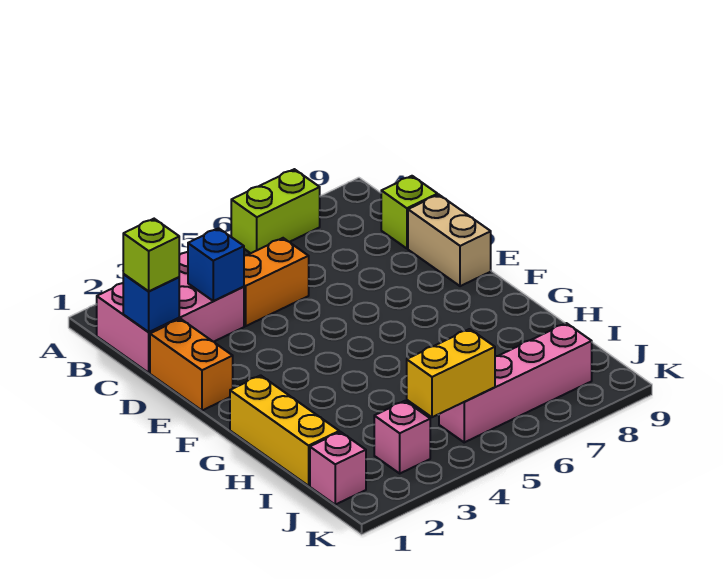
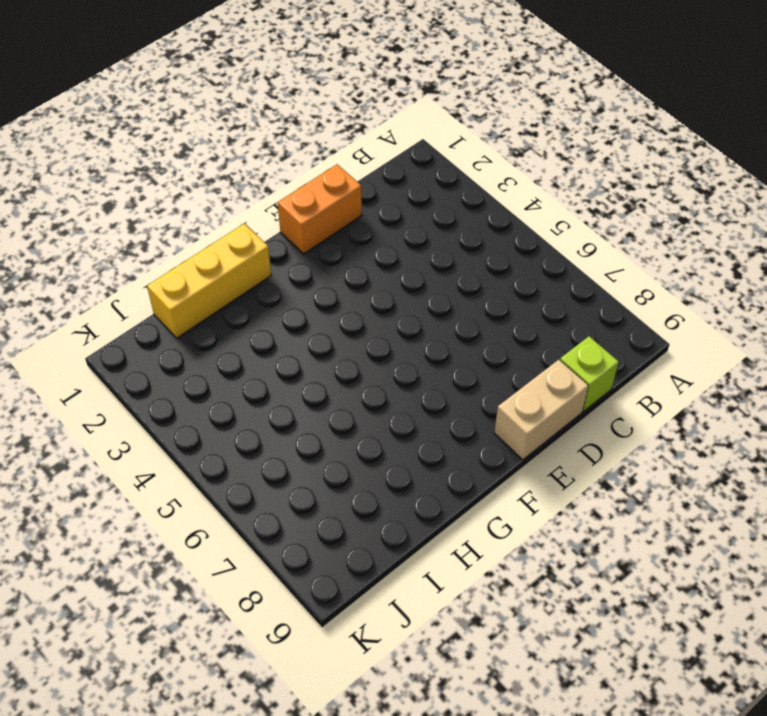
none -> lime brick A6:A7 level 1
none -> pink brick B1:C3 level 1
none -> orange brick C4:C5 level 1

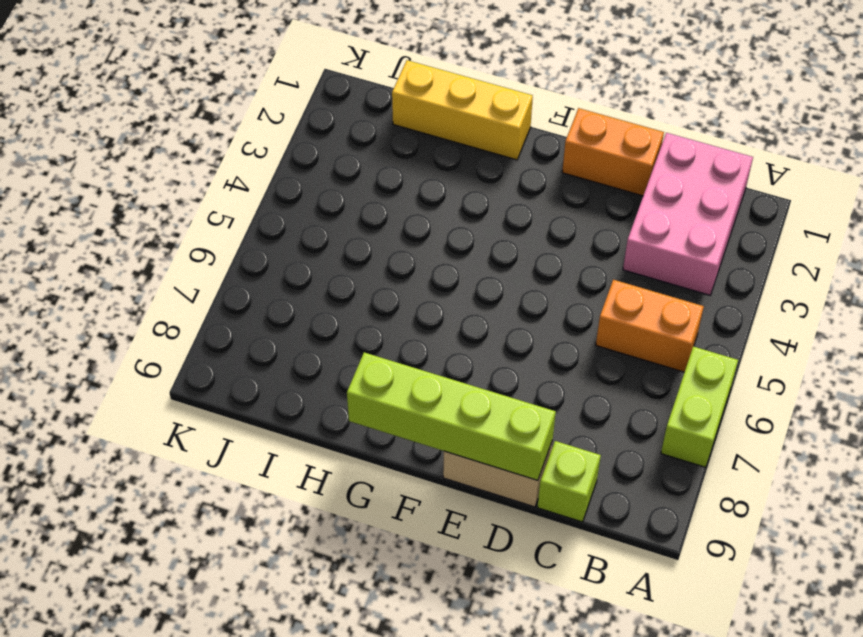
orange brick B5:C5 level 1 -> orange brick C4:C5 level 1
lime brick D9:G9 level 2 -> none
none -> pink brick J1 level 1
none -> pink brick J3 level 1
none -> pink brick J5:J8 level 1

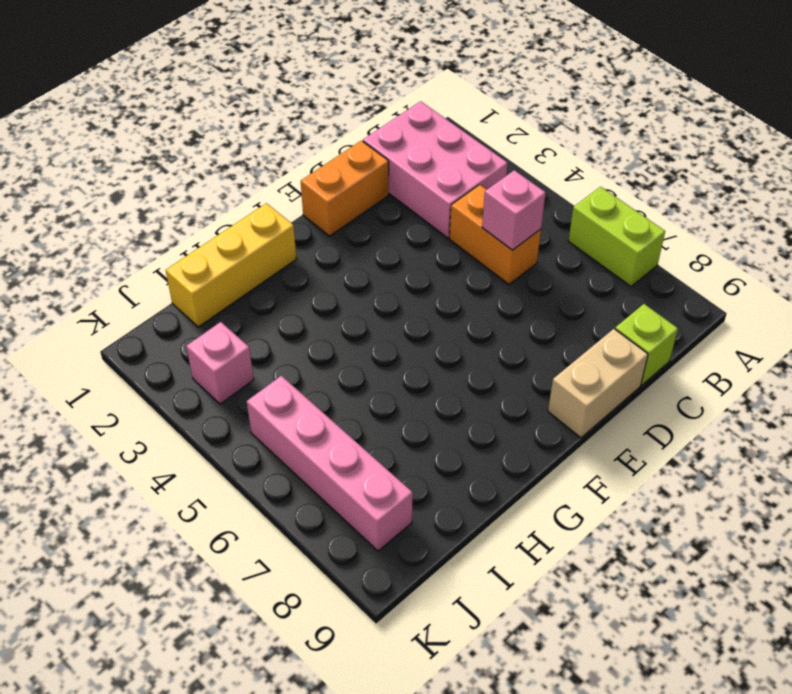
pink brick C5 level 2 -> pink brick J1 level 1
none -> blue brick C1 level 2
none -> blue brick C3 level 2
none -> yellow brick J4:J5 level 2

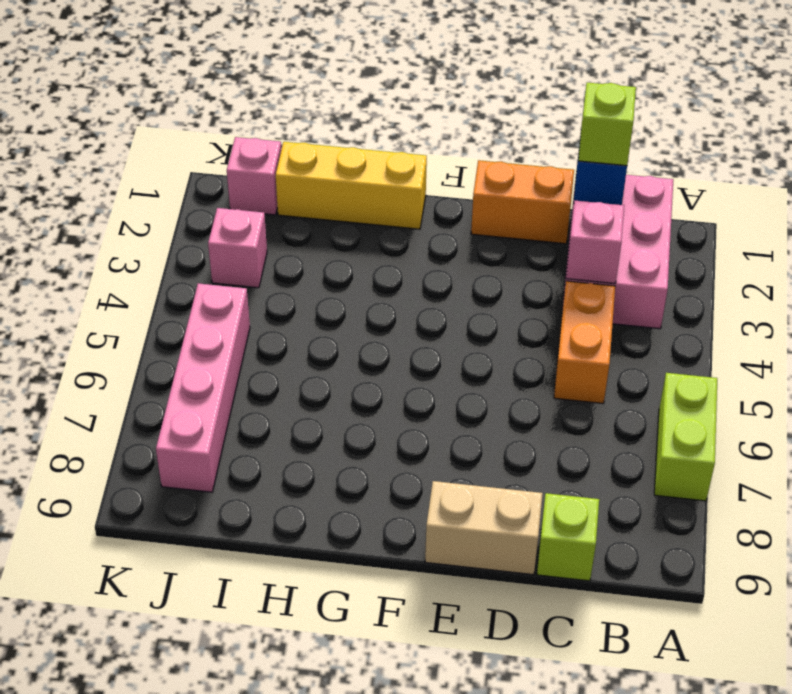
pink brick C3 level 2 -> blue brick C3 level 2
none -> yellow brick J4:J5 level 2

